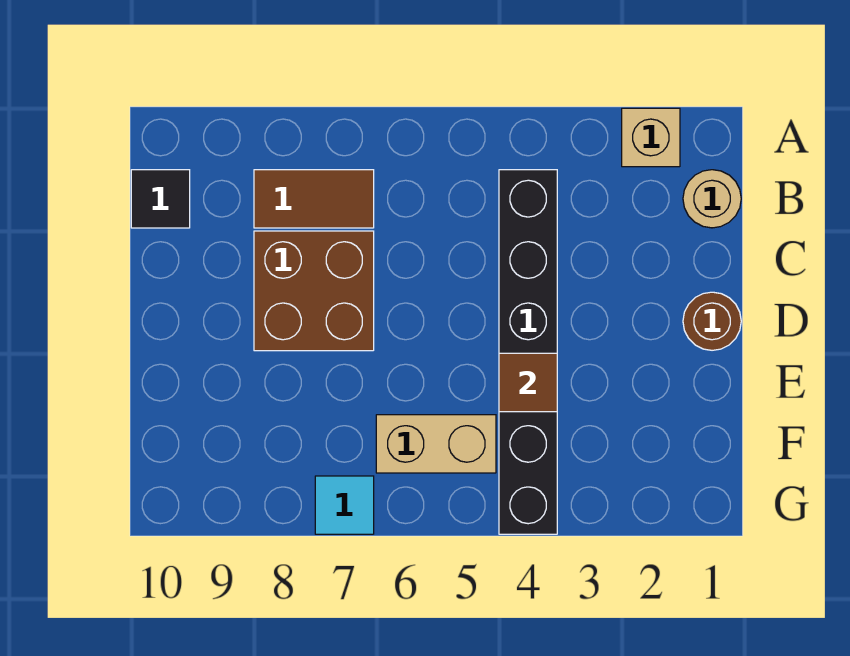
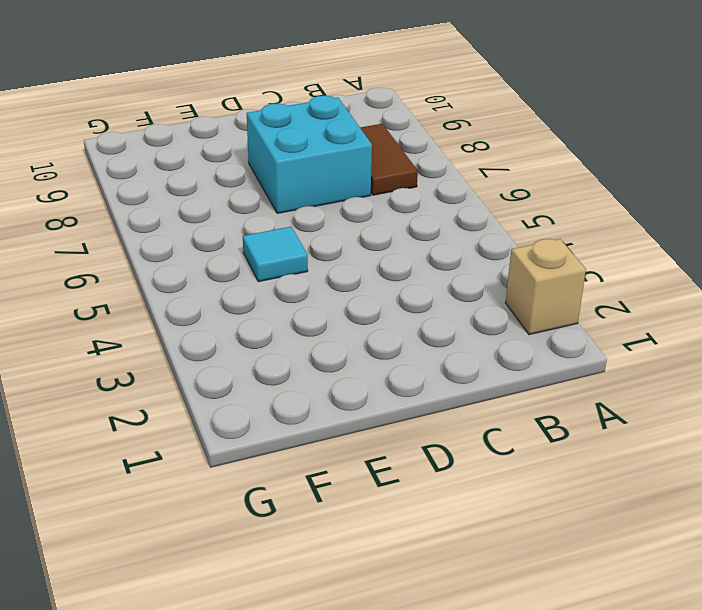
cyan brick C7:D8 level 1 -> brown brick C7:D8 level 1
cyan tile E5 level 1 -> cyan tile G7 level 1
none -> tan round brick B1 level 1
none -> black brick B4:G4 level 1

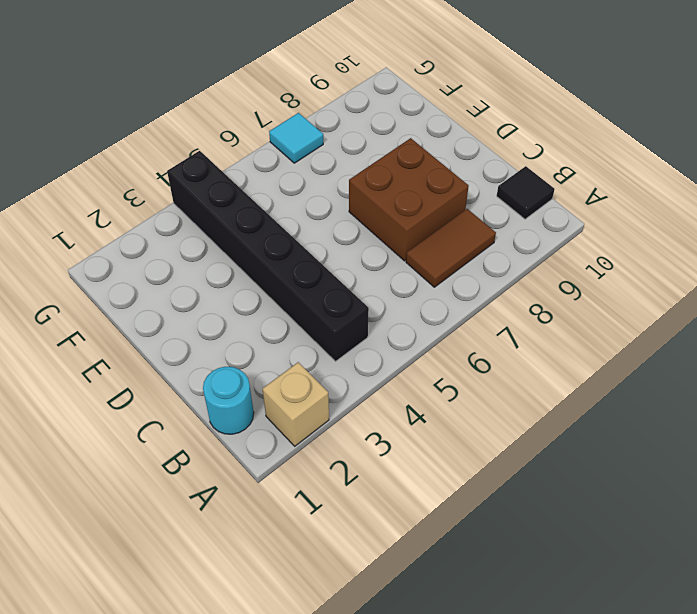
cyan round brick B1 level 1 -> tan round brick B1 level 1
none -> brown round brick D1 level 1
none -> tan brick F5:F6 level 1

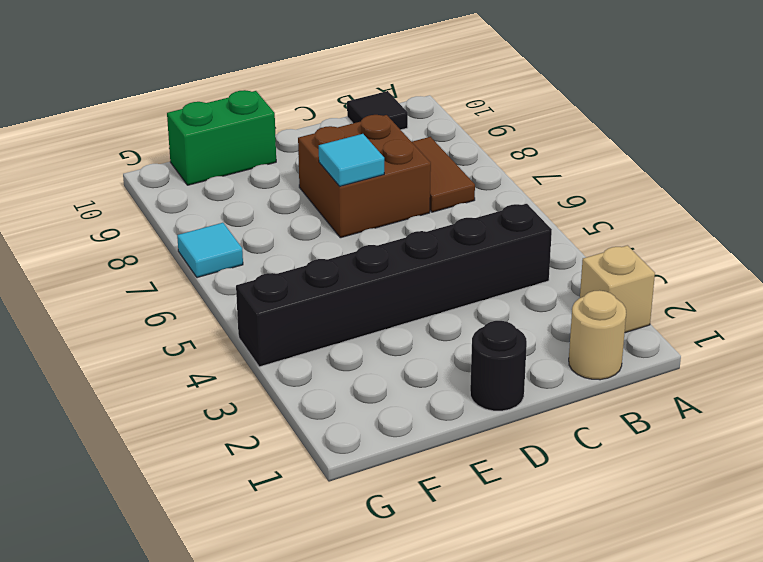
black round brick D1 level 1 -> brown round brick D1 level 1
cyan tile D7 level 2 -> none
green brick E10:F10 level 1 -> none
none -> tan brick F5:F6 level 1
none -> brown tile E4 level 2

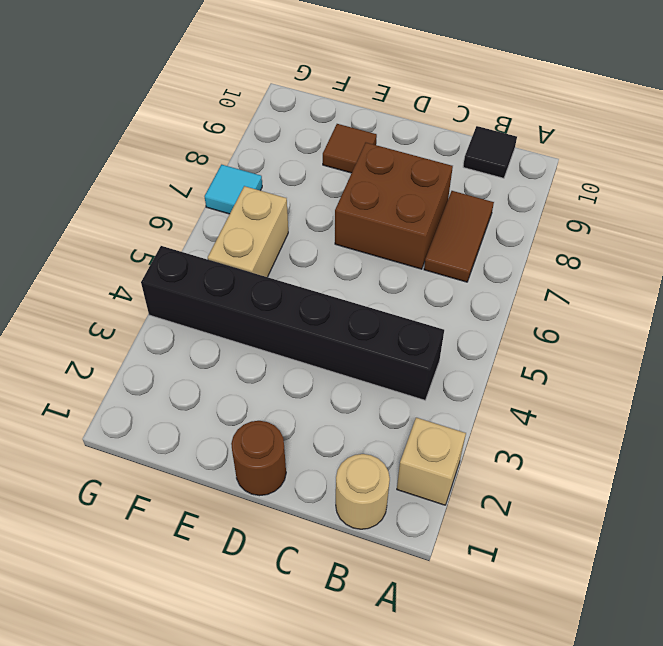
brown tile E9 level 1 -> brown tile E4 level 2

